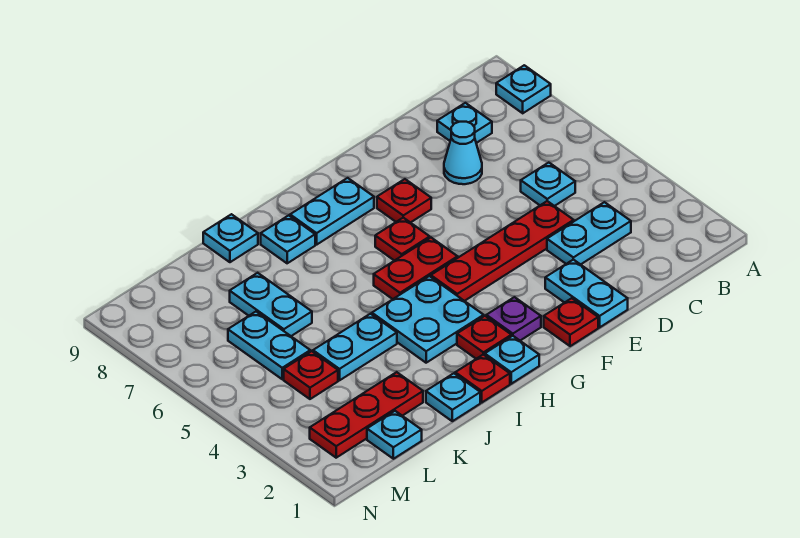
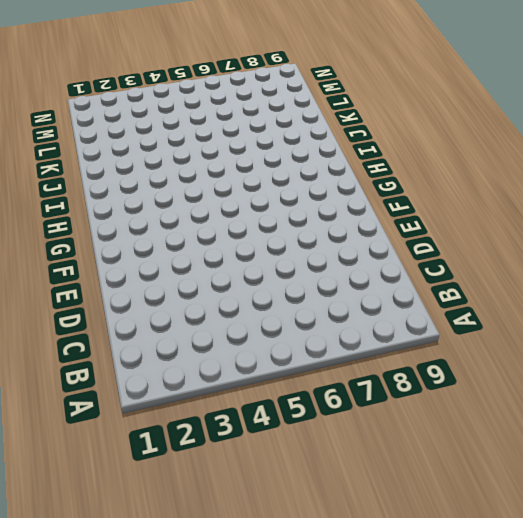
none -> cyan plate A8 level 1
none -> cyan plate C3:D3 level 1
none -> cyan plate C5 level 1

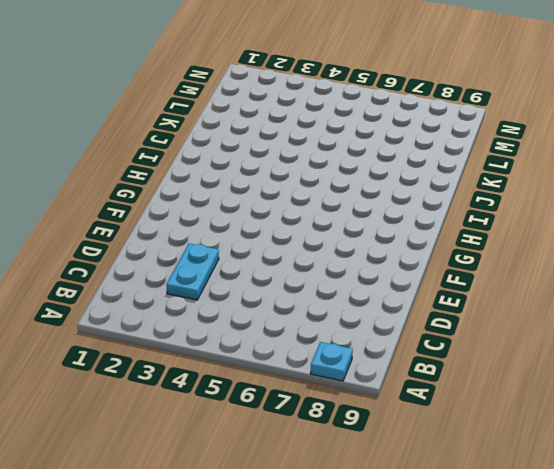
none -> cyan plate C5 level 1
none -> cyan plate C8 level 1
none -> red plate D4:G4 level 1

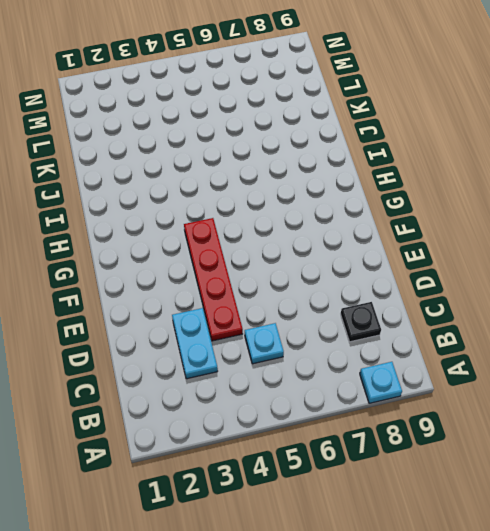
black plate C8 level 1 -> cyan plate C8 level 1
none -> cyan cone D7 level 1
none -> cyan plate E1:E2 level 1
none -> red plate F1 level 1

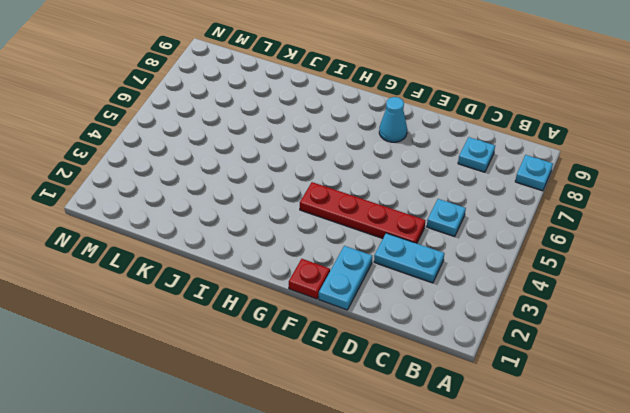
cyan cone F8 level 1 -> cyan cone D7 level 1
none -> red plate F7 level 1
none -> purple plate G2 level 1
none -> red plate G5:H5 level 1

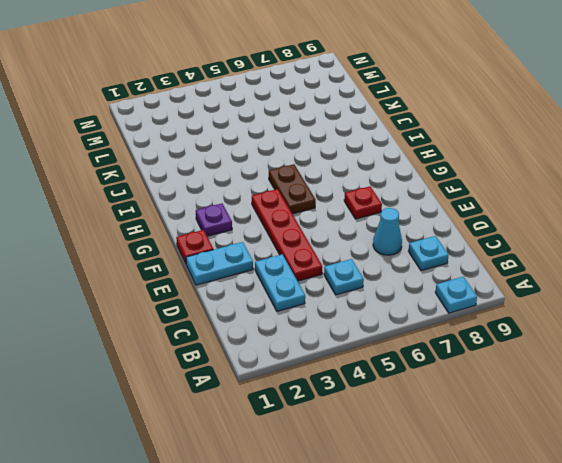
brown plate G5:H5 level 1 -> red plate G5:H5 level 1
none -> red plate G6 level 1
none -> cyan plate G8:H8 level 1
none -> cyan plate H1 level 1

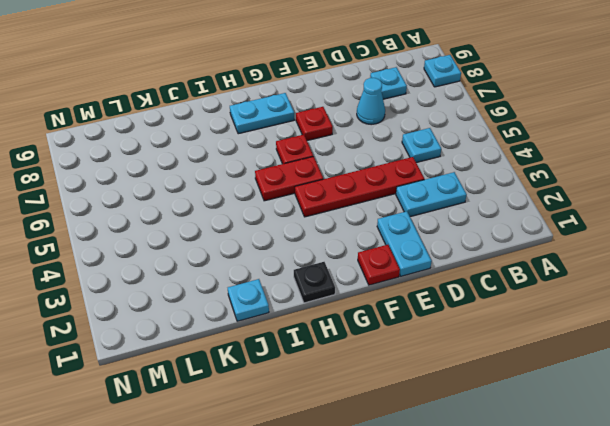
black plate H1 level 1 -> cyan plate H1 level 1
none -> purple plate G2 level 1
none -> red plate H2 level 1
none -> cyan plate H3:I4 level 1

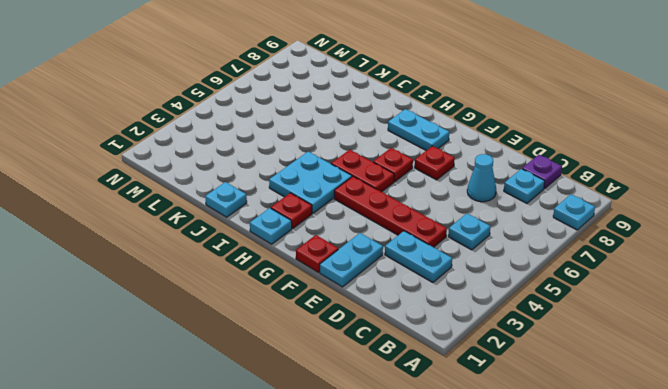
purple plate C9 level 1 -> purple plate G2 level 1
none -> red plate I1 level 1
none -> cyan plate I8 level 1
none -> cyan plate J4:K4 level 1

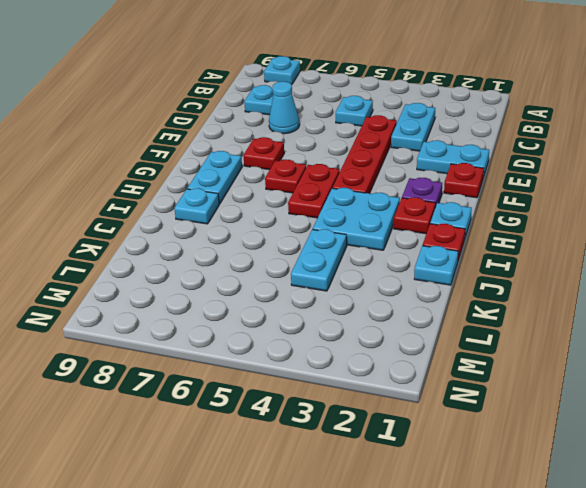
none -> cyan plate J9 level 1
none -> red plate K2:M2 level 1
none -> cyan plate K6:K7 level 1

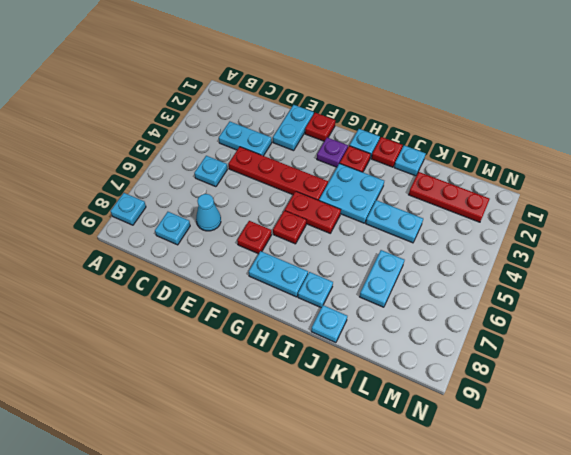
none -> cyan plate L1 level 1
none -> red plate L4 level 1
none -> cyan plate L5:L6 level 1

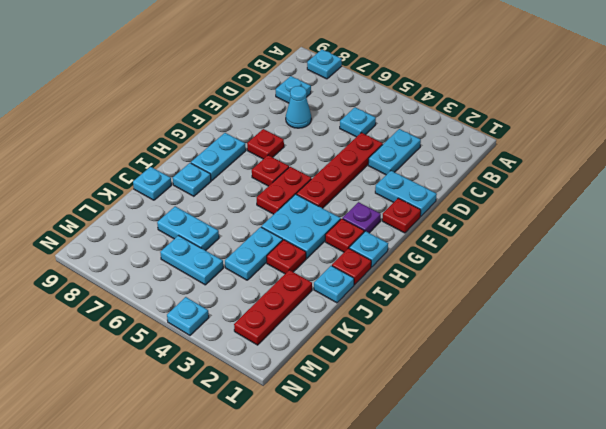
red plate J3 level 1 -> red plate L4 level 1
cyan plate N4 level 1 -> cyan plate L1 level 1

